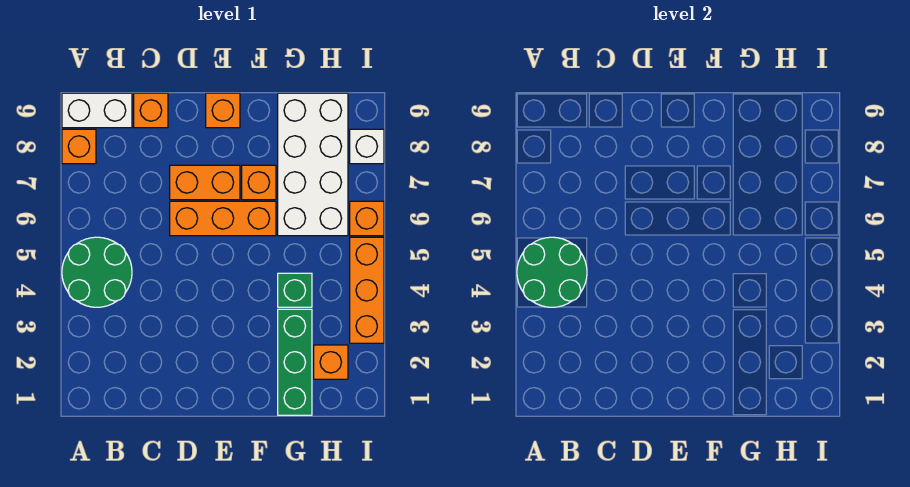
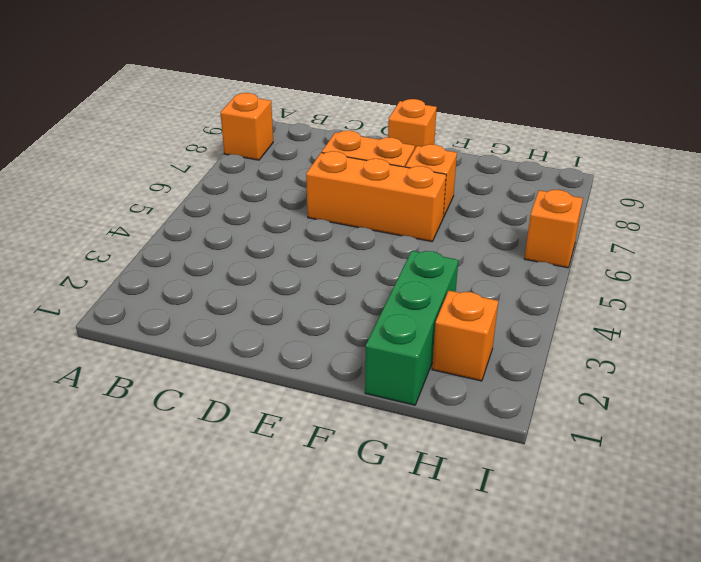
none -> green round brick A4:B5 level 1
none -> white brick A9:B9 level 1
none -> orange brick C9 level 1

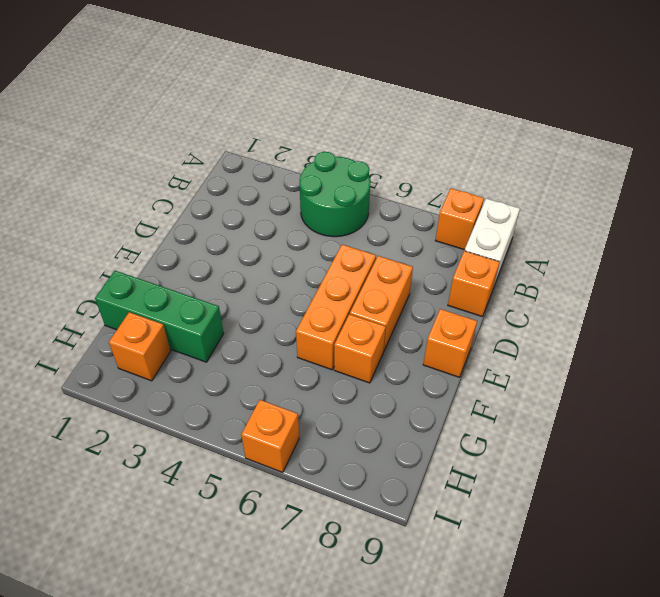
none -> green brick G4 level 1
none -> white brick G6:H9 level 1
none -> orange brick I3:I5 level 1

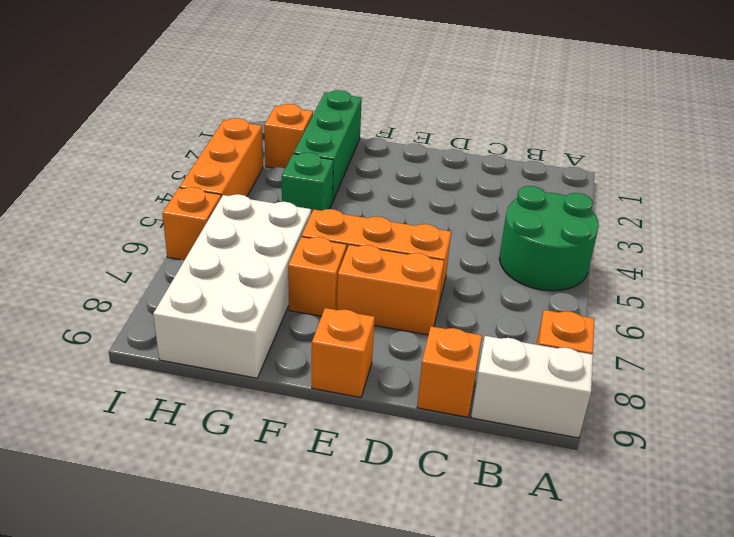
none -> white brick I8 level 1
none -> green round brick A4:B5 level 2

